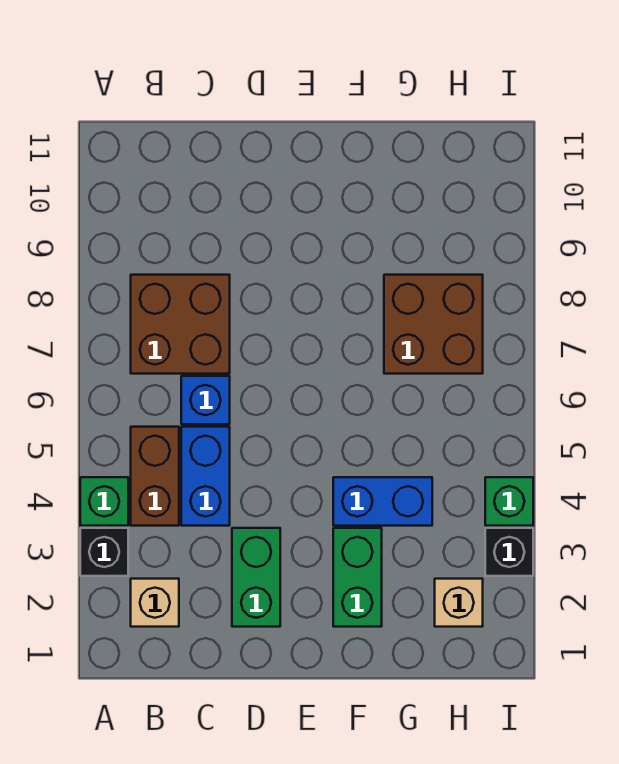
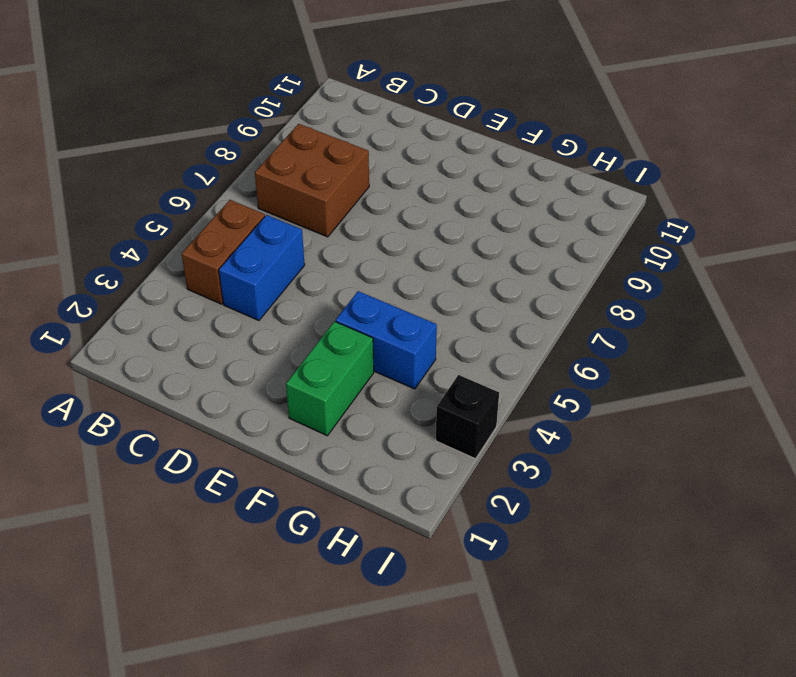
none -> black brick A3 level 1
none -> green brick A4 level 1
none -> tan brick B2 level 1

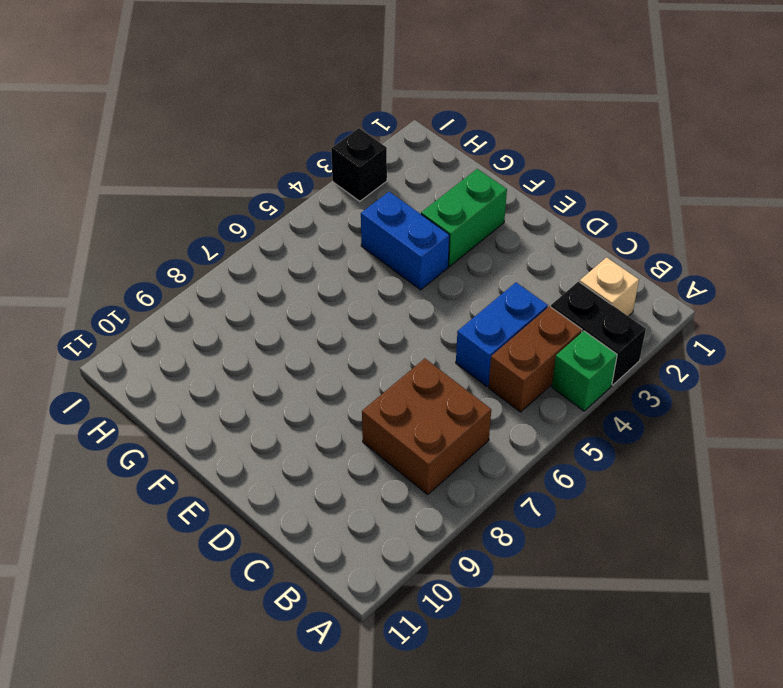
black brick A3:B3 level 1 -> black brick A3 level 1
none -> blue brick C6 level 1
none -> green brick D2:D3 level 1
none -> brown brick G7:H8 level 1

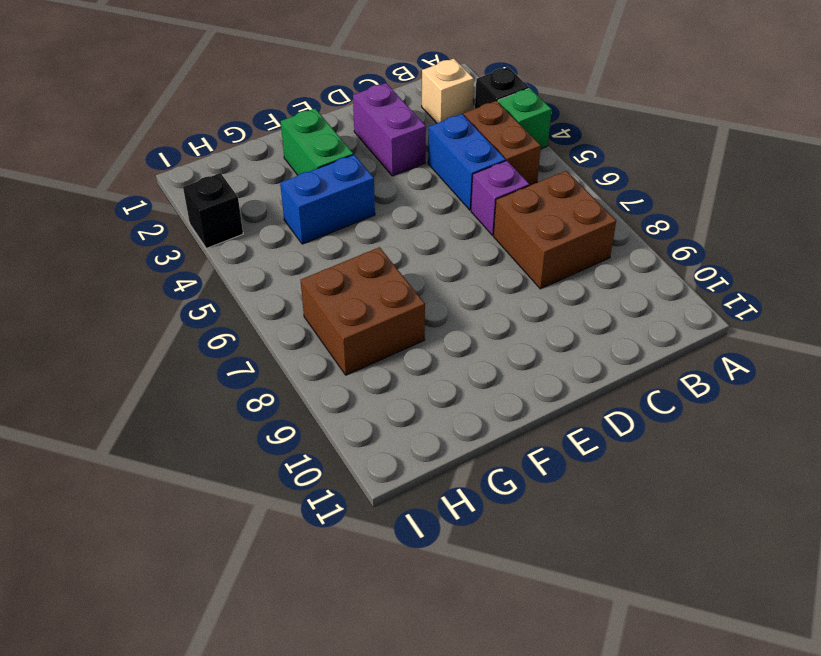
purple brick C6 level 1 -> blue brick C6 level 1
purple brick D2:D3 level 1 -> green brick D2:D3 level 1
none -> tan brick H2 level 1
none -> green brick I4 level 1

